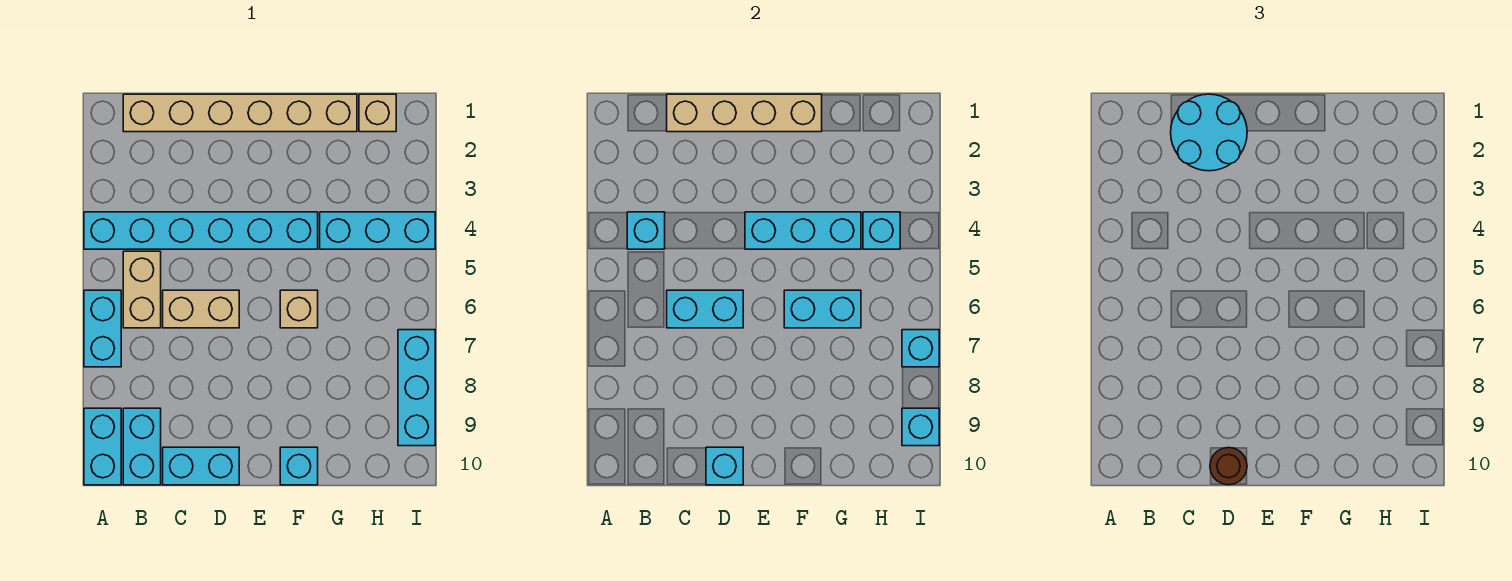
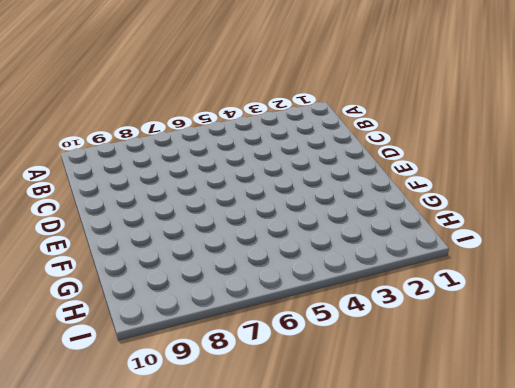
none -> cyan brick A4:F4 level 1
none -> cyan brick A6:A7 level 1
none -> cyan brick A9:A10 level 1

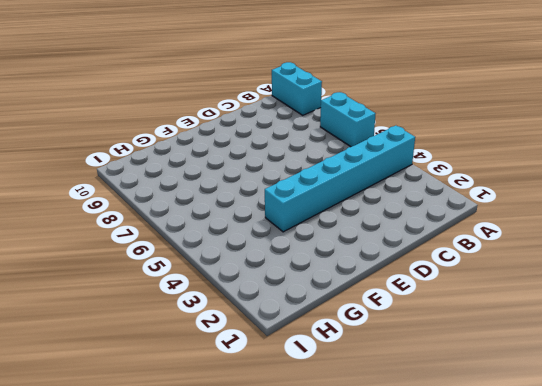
none -> tan brick B1:G1 level 1
none -> tan brick B5:B6 level 1
none -> cyan brick B9:B10 level 1

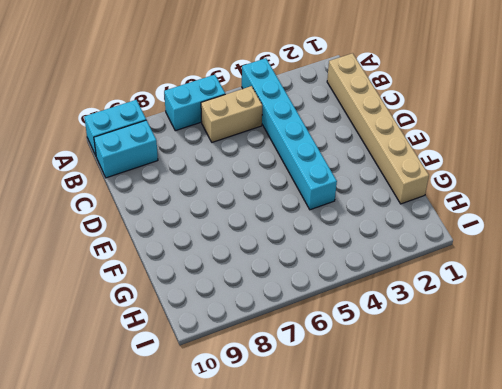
none -> tan brick C6:D6 level 1
none -> cyan brick C10:D10 level 1
none -> tan brick F6 level 1

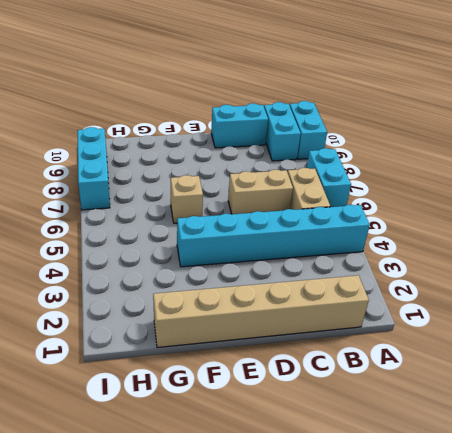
none -> cyan brick F10 level 1
none -> cyan brick G4:I4 level 1
none -> tan brick H1 level 1

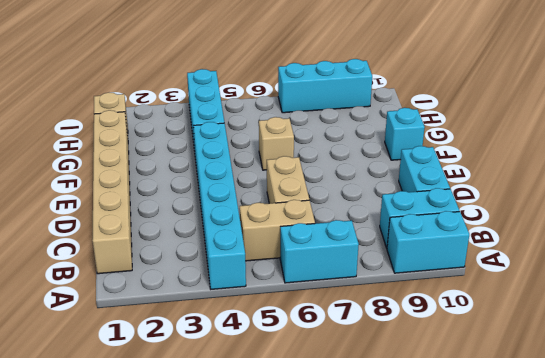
none -> cyan brick B4 level 2
none -> tan brick C1:F1 level 2
none -> cyan brick C6:D6 level 2

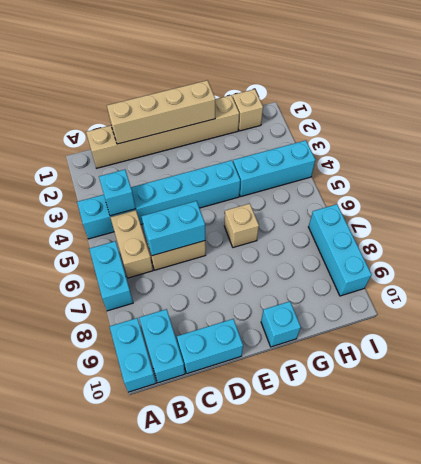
none -> cyan brick D10 level 2
none -> cyan brick E4:G4 level 2
none -> cyan brick F6:G6 level 2

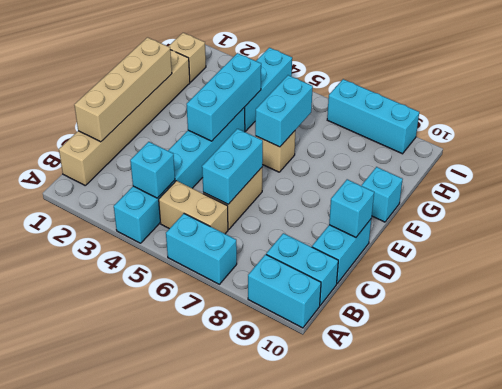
none -> cyan brick H4 level 2
none -> cyan brick I7 level 2
none -> cyan brick I9 level 2

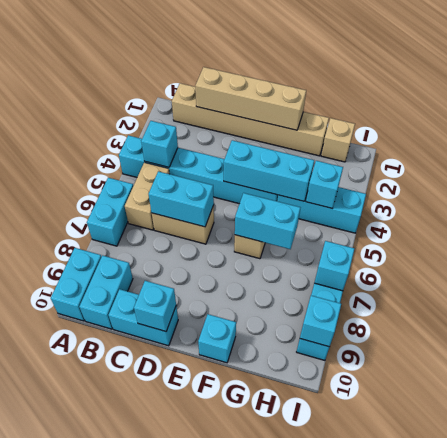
none -> cyan round brick C1:D2 level 3
none -> brown round brick D10 level 3

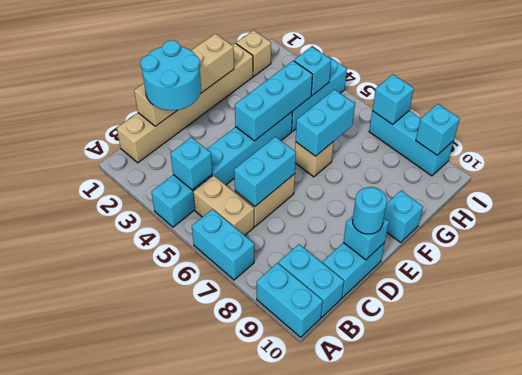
cyan round brick D10 level 3 -> brown round brick D10 level 3

